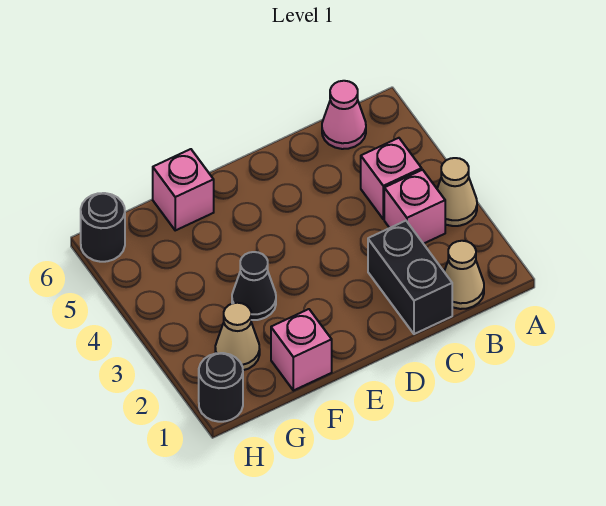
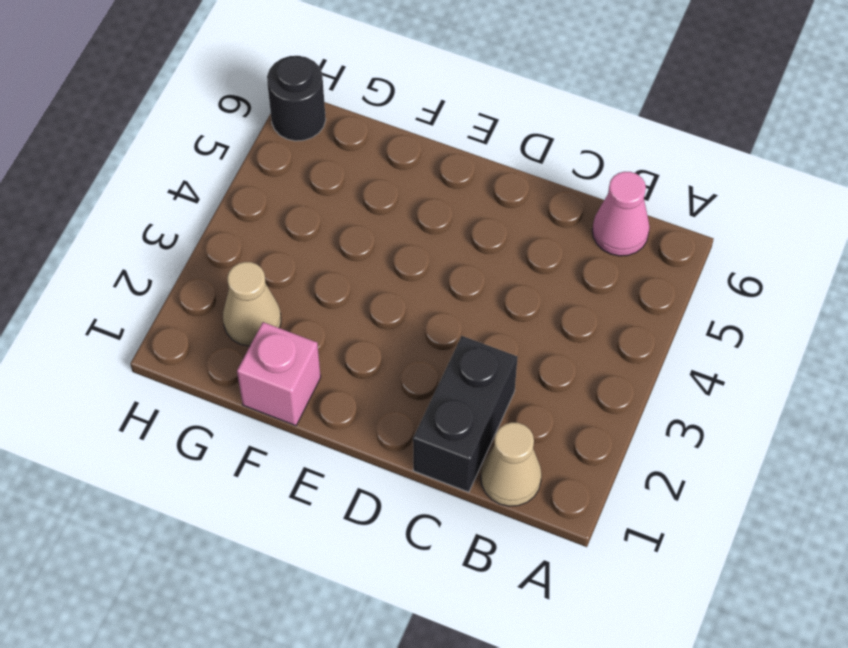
none -> tan cone A3 level 1
none -> pink brick B3 level 1
none -> pink brick B4 level 1

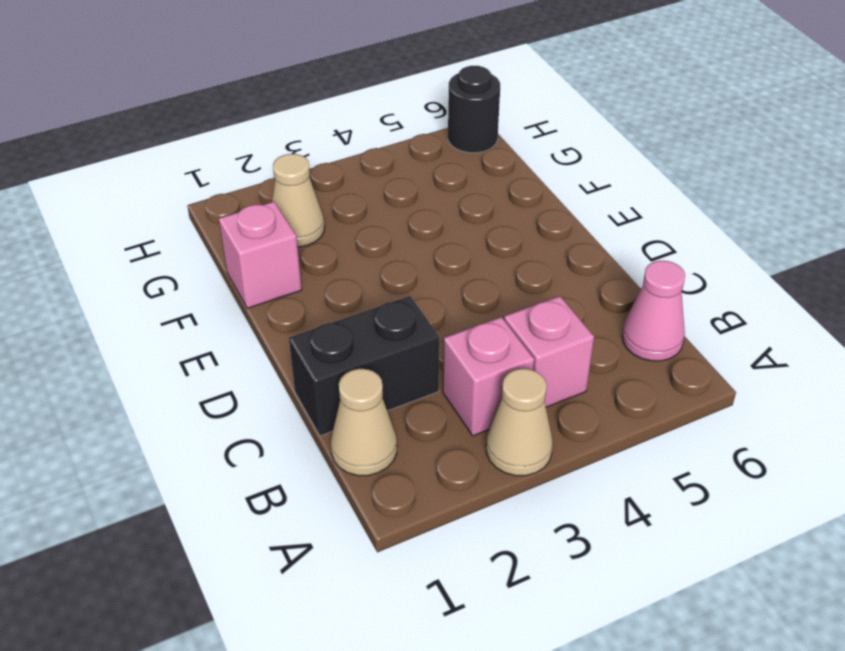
none -> black cone F3 level 1
none -> pink brick F6 level 1
none -> black round brick H1 level 1

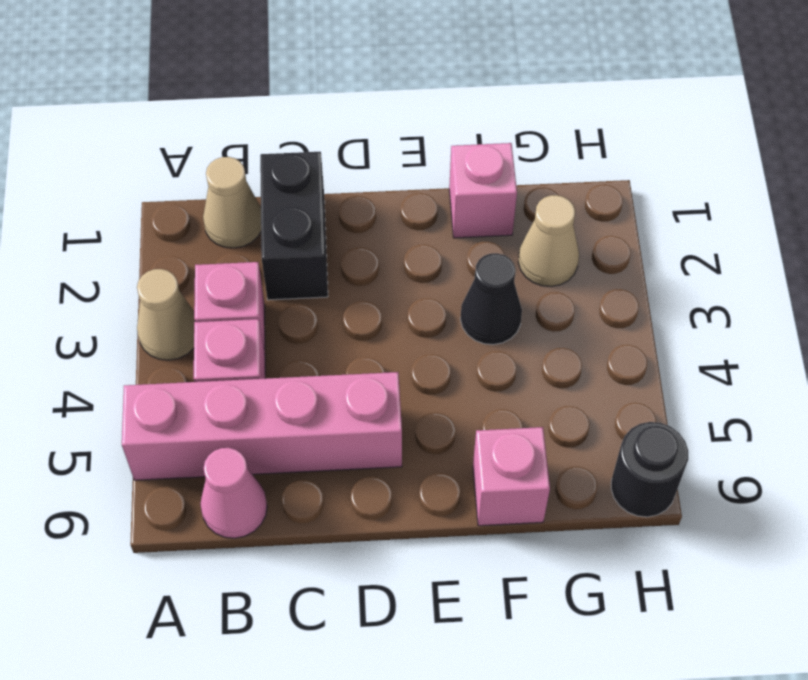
pink brick A5:D5 level 1 -> none
none -> black round brick H1 level 1

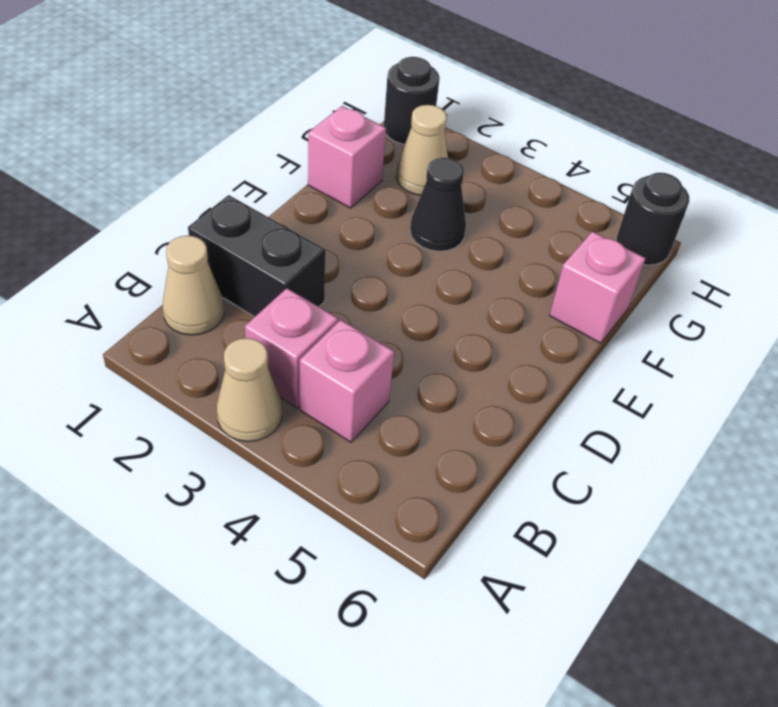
none -> pink cone B6 level 1

